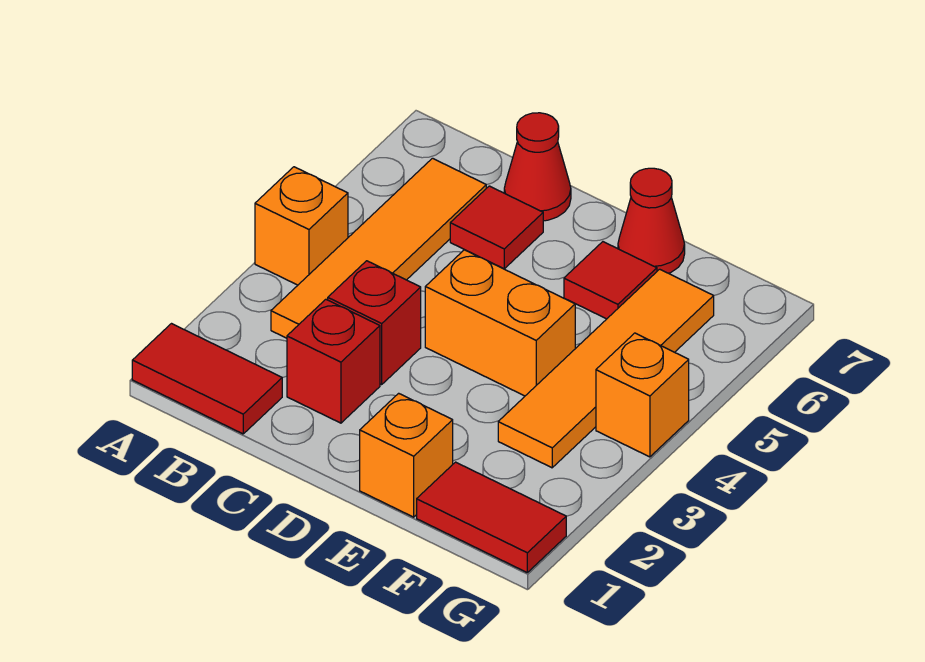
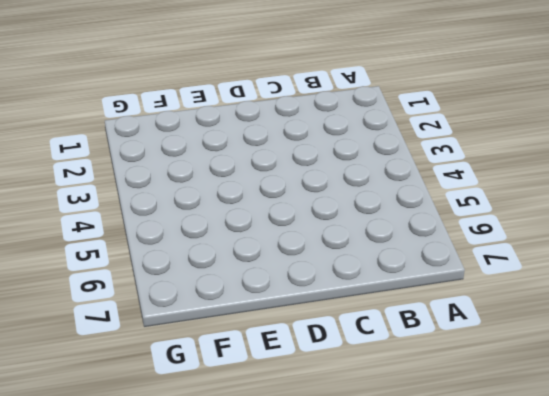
none -> red tile A1:B1 level 1
none -> orange brick A4 level 1
none -> orange tile B3:B6 level 1

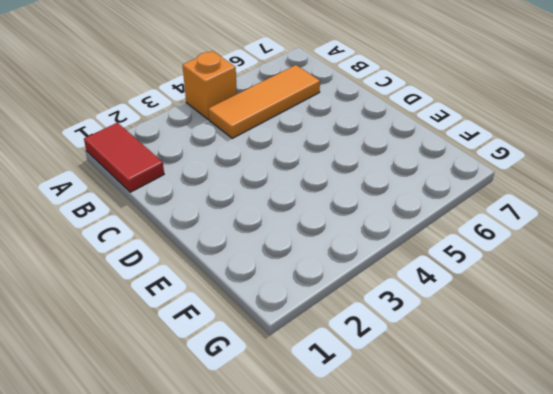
orange tile B4:B6 level 1 -> orange tile B3:B6 level 1
none -> red brick C2 level 1
none -> red brick C3 level 1
none -> red tile C6 level 1

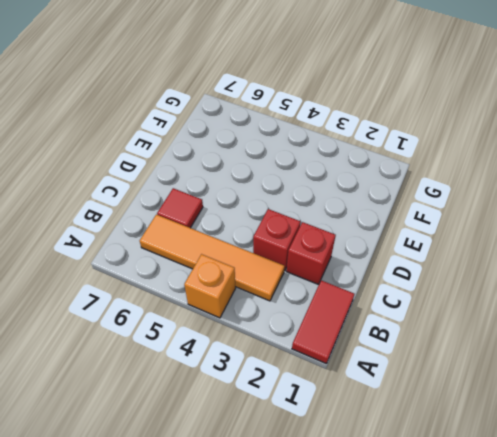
none -> red cone C7 level 1
none -> orange brick D4:E4 level 1
none -> orange brick E1 level 1

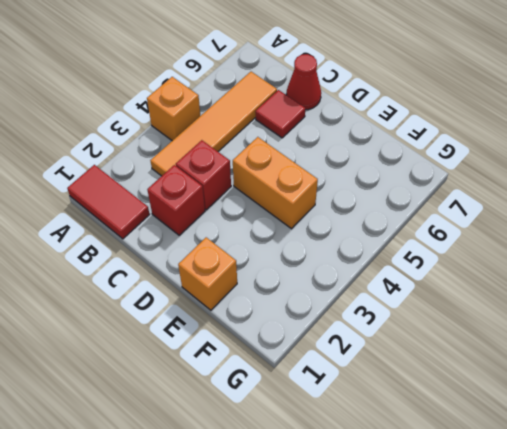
none -> red tile E6 level 1
none -> red cone E7 level 1
none -> red tile F1:G1 level 1

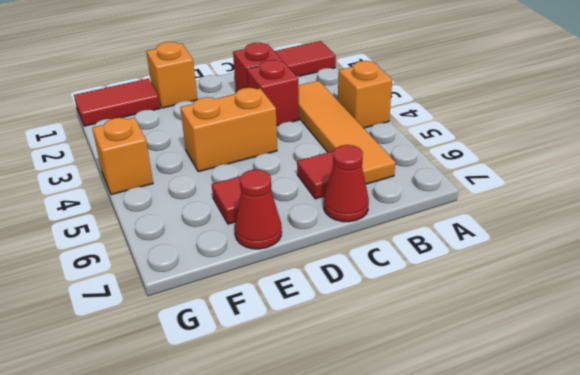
none -> orange tile F3:F6 level 1

